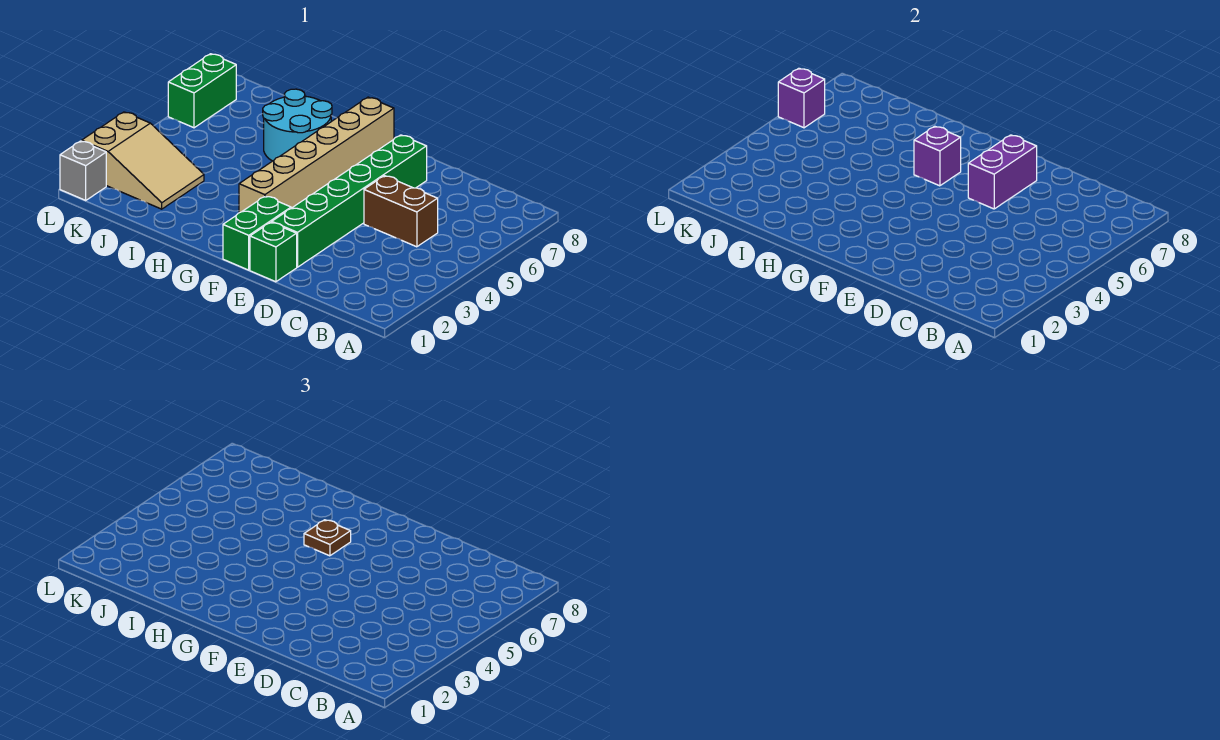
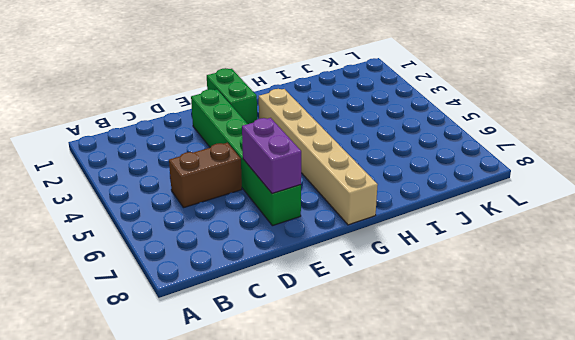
none -> green brick E1 level 1
none -> cyan round brick H6:I7 level 1
none -> tan slope J2:L3 level 1 top L

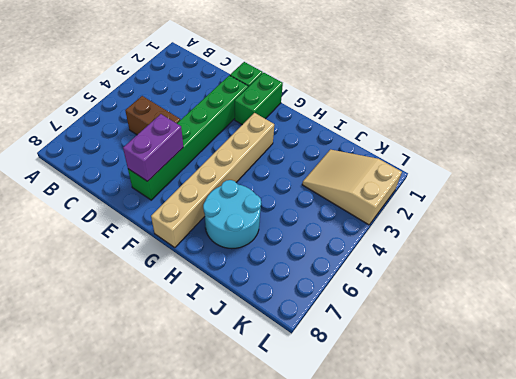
none -> grey brick L1 level 1
none -> green brick L6:L7 level 1
none -> purple brick G6 level 2

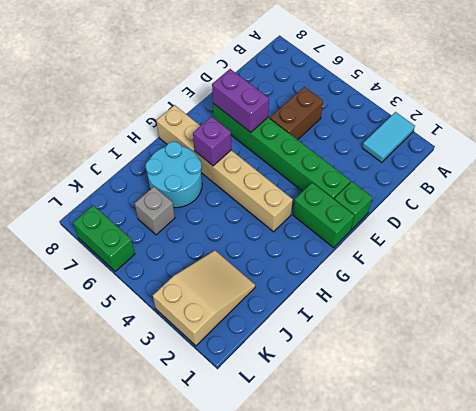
cyan tile A2:B2 level 1 -> none
grey brick J6 level 1 -> grey brick L1 level 1
none -> purple brick L6 level 2
none -> brown plate G6 level 3

